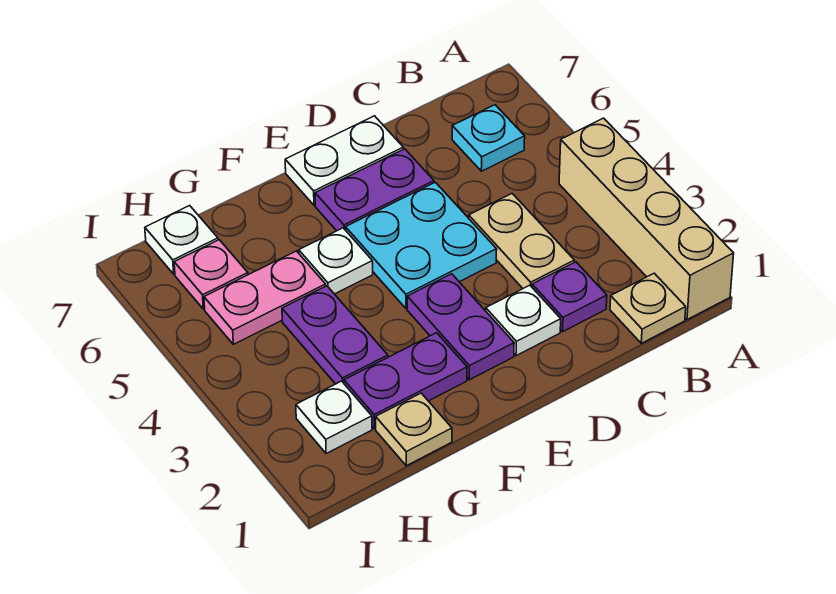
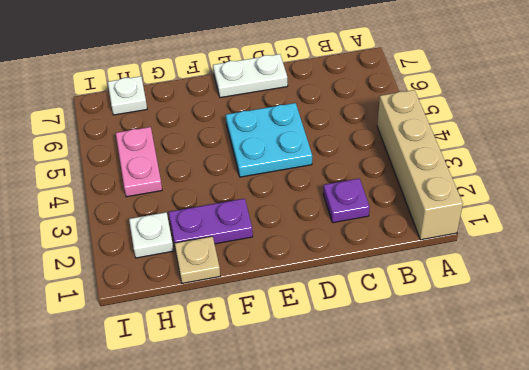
pink plate H4:H5 level 1 -> pink plate G5:H5 level 1
none -> tan plate B1 level 1
none -> cyan plate B6 level 1
none -> tan plate C3:C4 level 1

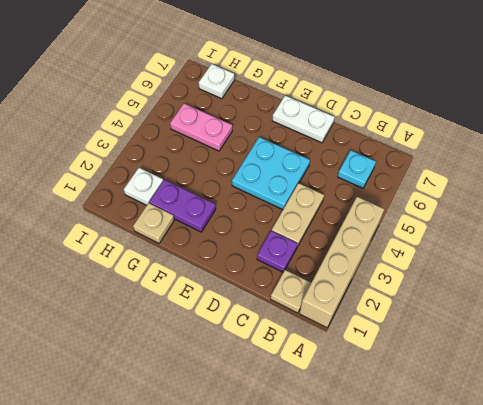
none -> white plate D2 level 1
none -> purple plate D6:E6 level 1
none -> purple plate E2:E3 level 1

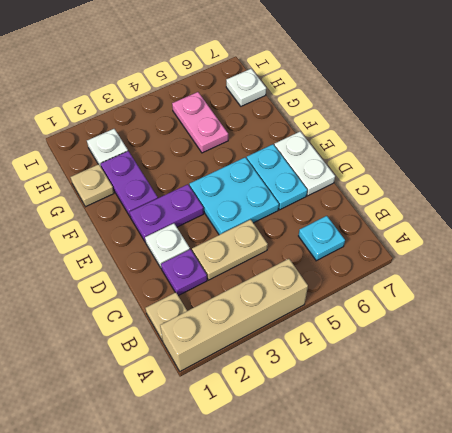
cyan plate D6:E6 level 1 -> purple plate D6:E6 level 1
none -> white plate F5 level 1
none -> purple plate G3:G4 level 1
none -> pink plate H6 level 1

